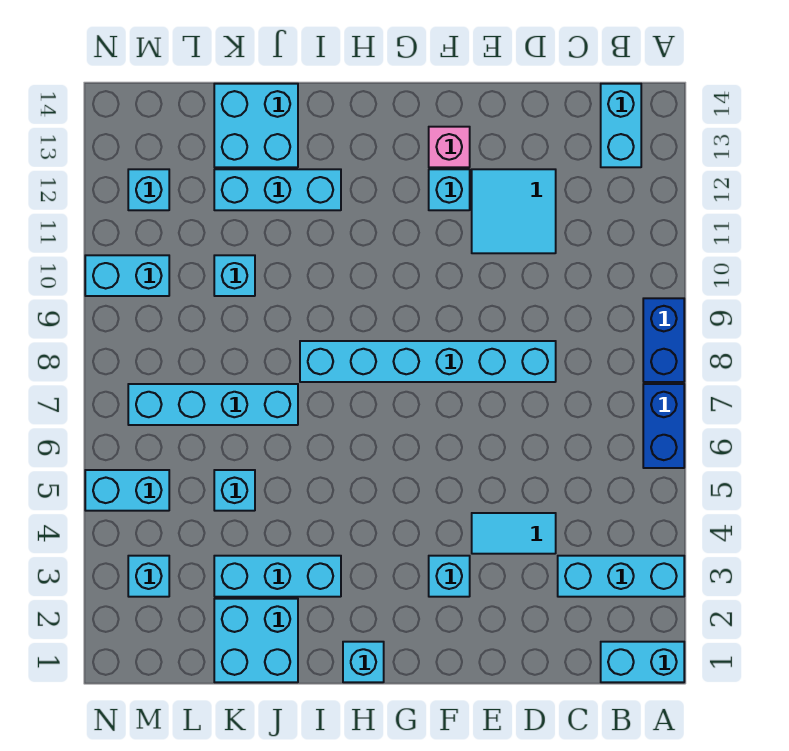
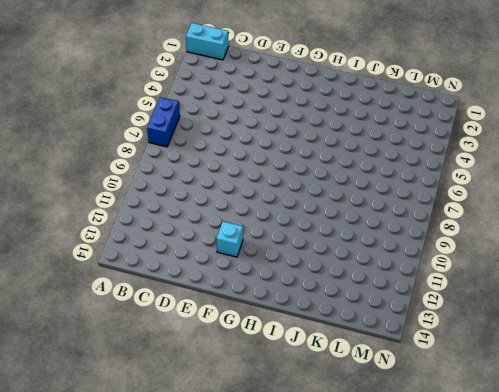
none -> cyan brick A3:C3 level 1
none -> blue brick A8:A9 level 1
none -> cyan brick B13:B14 level 1

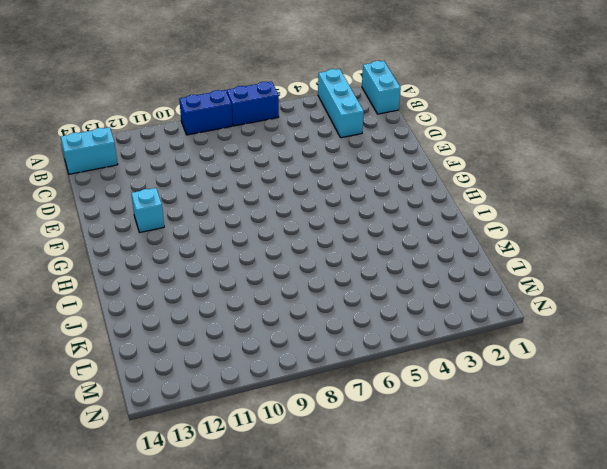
none -> cyan tile D4:E4 level 1
none -> cyan brick D8:I8 level 1
none -> cyan tile D11:E12 level 1

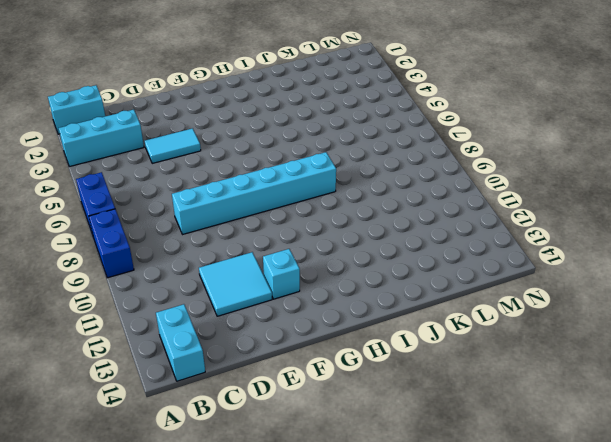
none -> cyan brick F3 level 1
none -> pink brick F13 level 1
none -> cyan brick H1 level 1

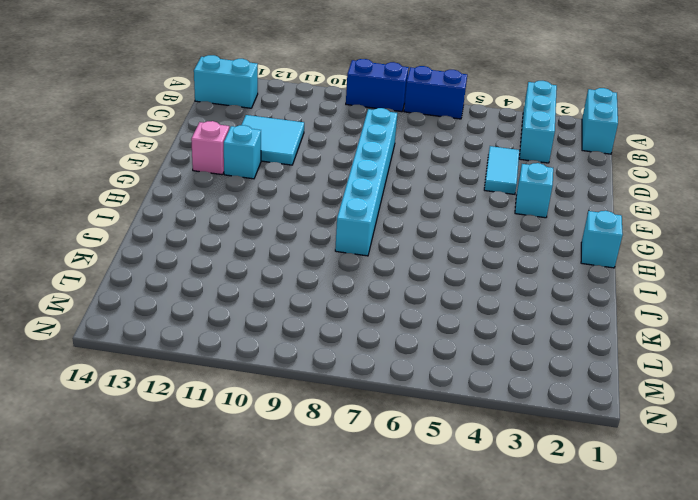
none -> cyan brick I3:K3 level 1
none -> cyan brick I12:K12 level 1
none -> cyan brick J1:K2 level 1

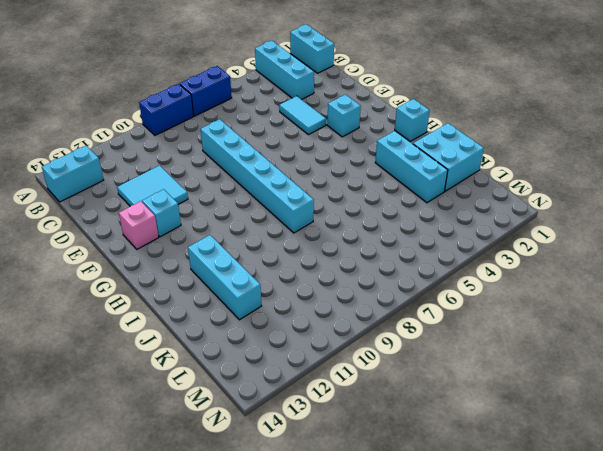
none -> cyan brick J7:M7 level 1
none -> cyan brick J13:K14 level 1
none -> cyan brick K5 level 1

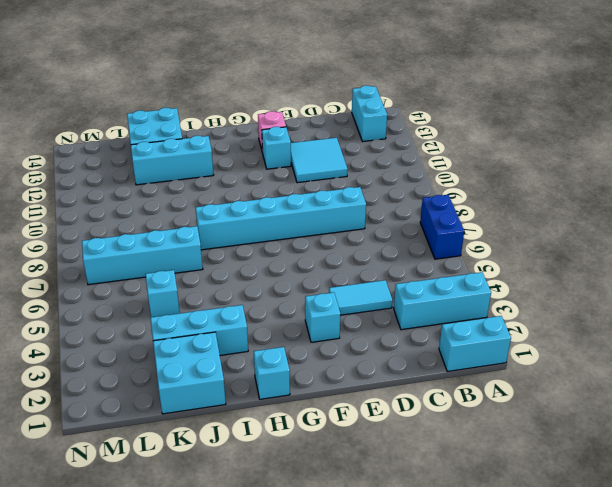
none -> blue brick A8:A9 level 1
none -> cyan brick K10 level 1
none -> cyan brick M3 level 1

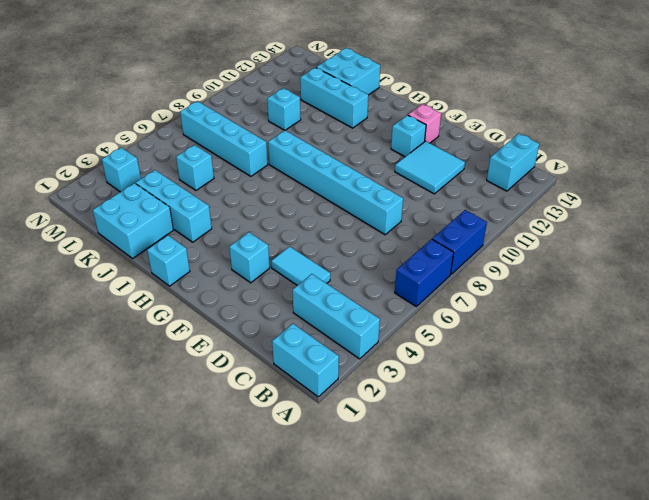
none -> cyan brick M5:N5 level 1
none -> cyan brick M10:N10 level 1
none -> cyan brick M12 level 1

